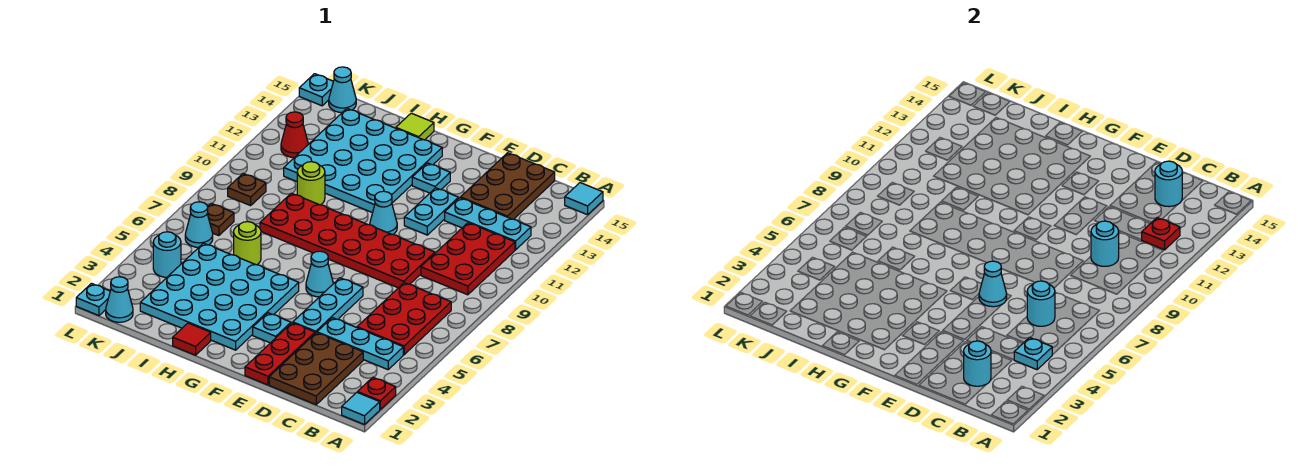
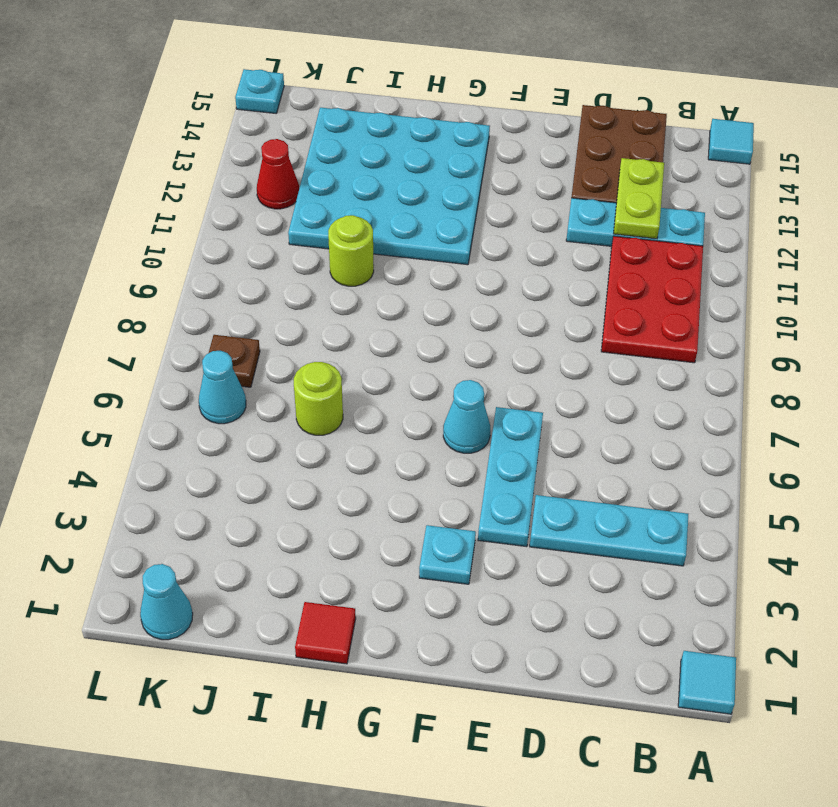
lime plate C12:C13 level 2 -> none
none -> red plate A2 level 1
none -> red plate B5:C7 level 1
none -> brown plate C1:D3 level 1
none -> red plate D8:I9 level 1

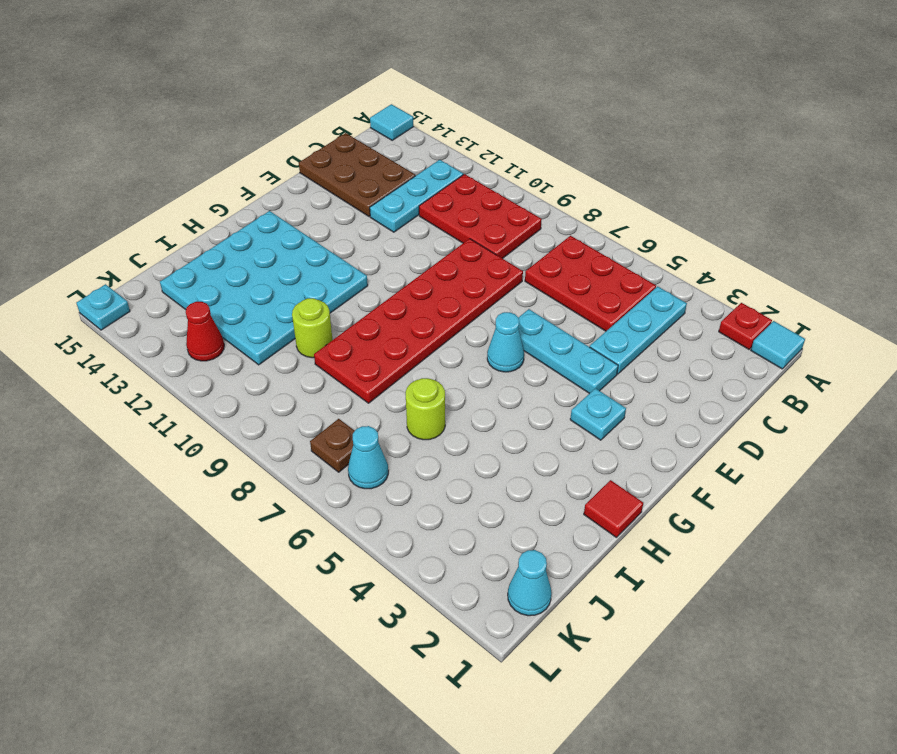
none -> brown plate C1:D3 level 1
none -> red plate E1:E3 level 1
none -> cyan plate E11:E12 level 1
none -> cyan cone F10 level 1

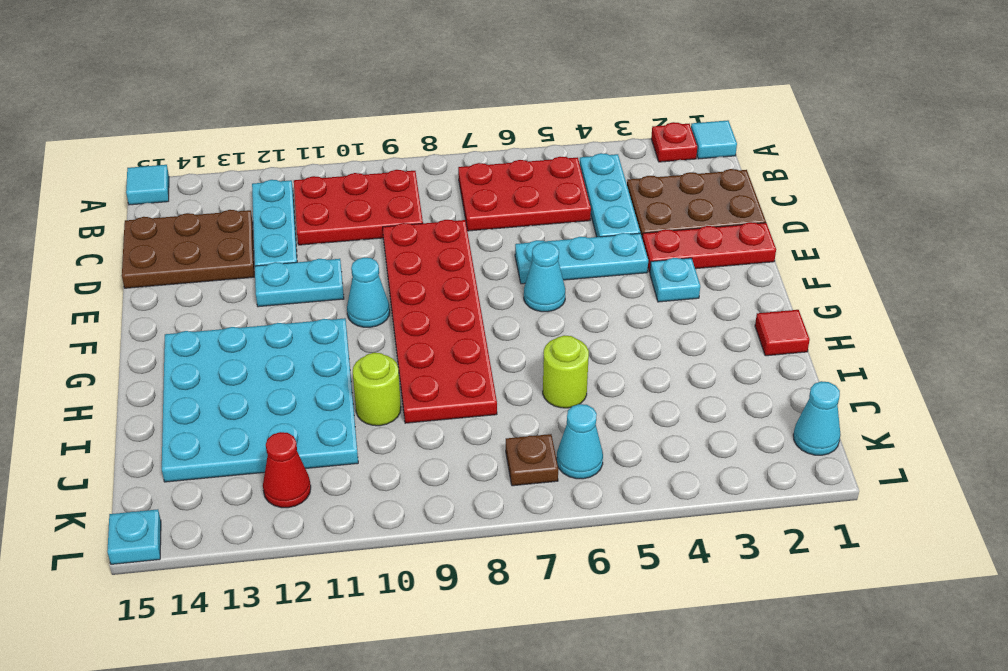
none -> cyan plate F13 level 1
none -> cyan plate G2:J5 level 1
none -> lime tile H15 level 1
none -> cyan round brick K4 level 1

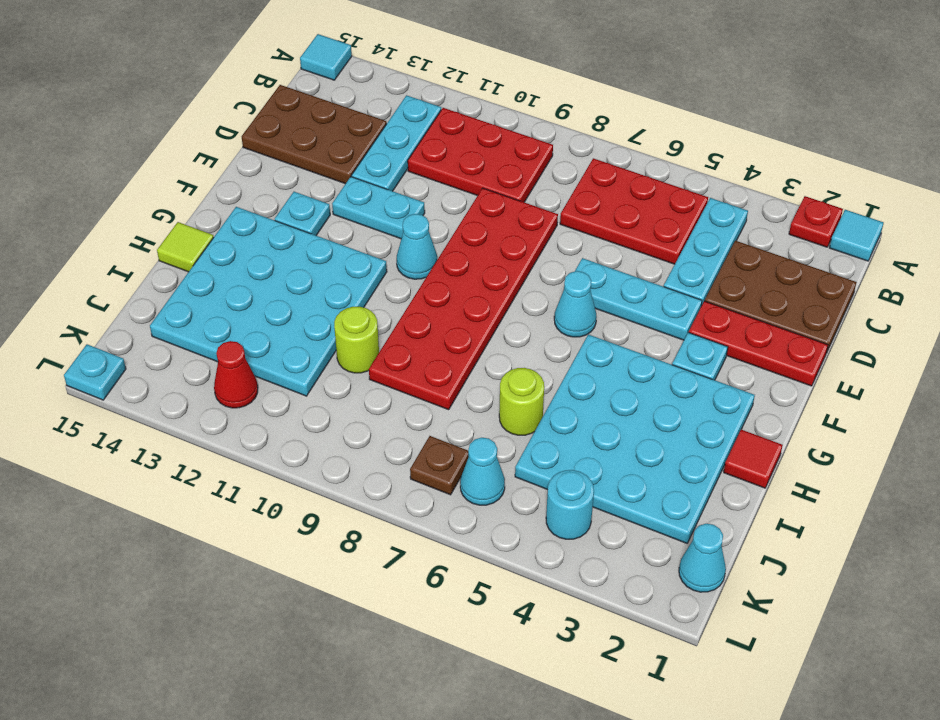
none -> brown plate K9 level 1
none -> cyan cone K15 level 1
none -> cyan plate L1 level 1
none -> cyan plate B4 level 2

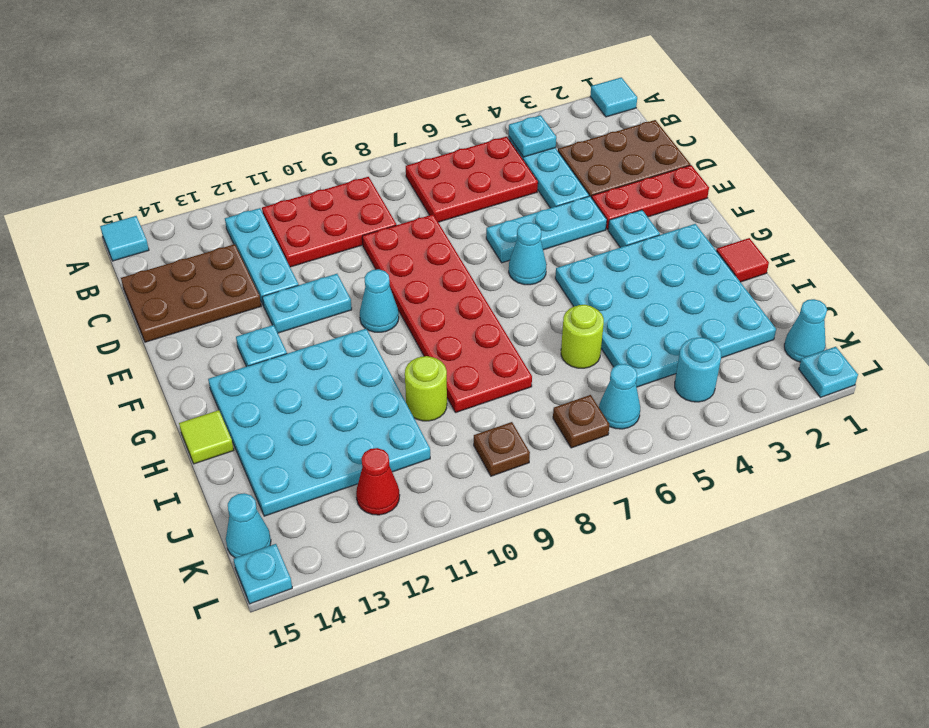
none -> red plate A2 level 1
none -> red plate B12 level 2
none -> cyan round brick C2 level 2
none -> cyan round brick C6 level 2

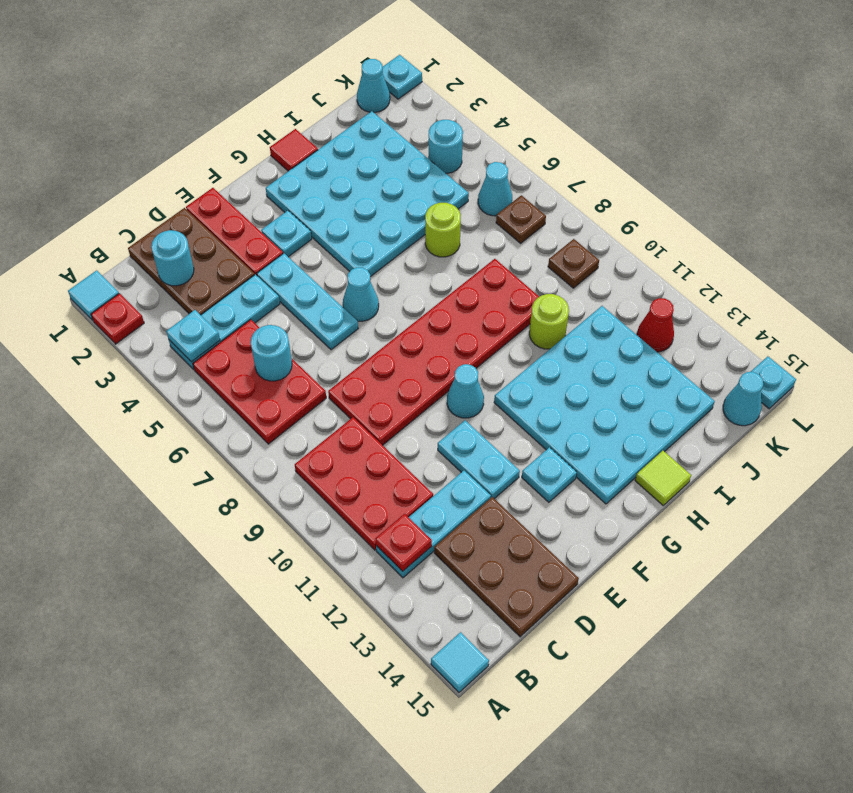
none -> cyan round brick C10 level 2
none -> cyan round brick C14 level 2
none -> cyan cone E6 level 2

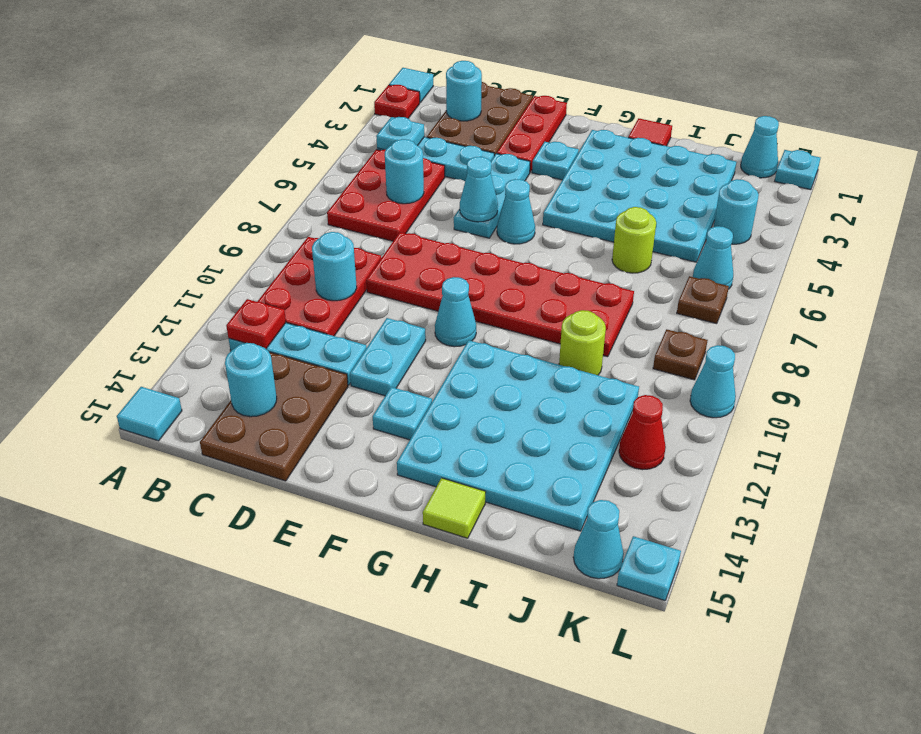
cyan cone L10 level 1 -> none

